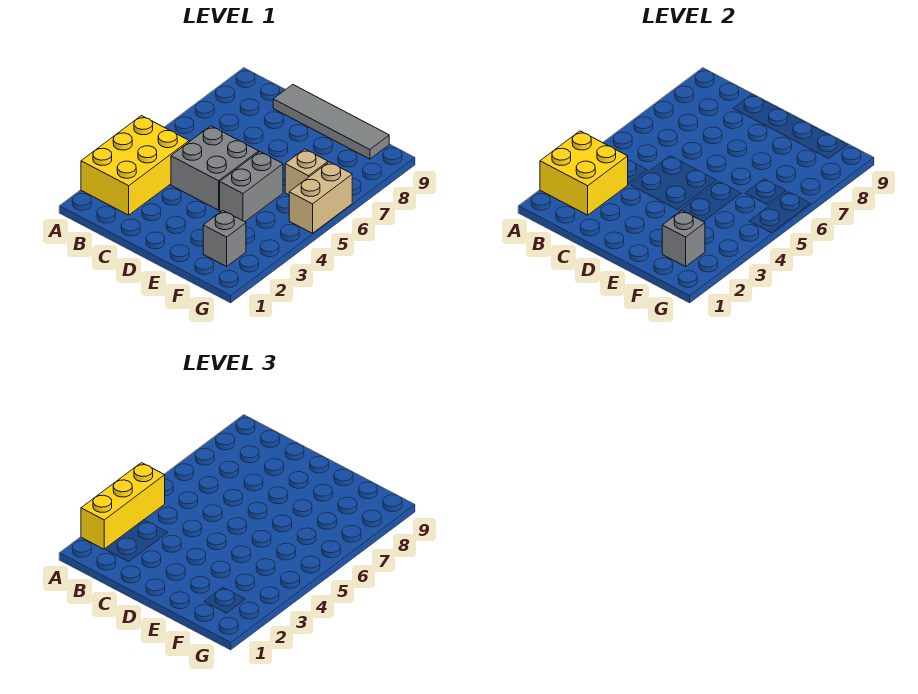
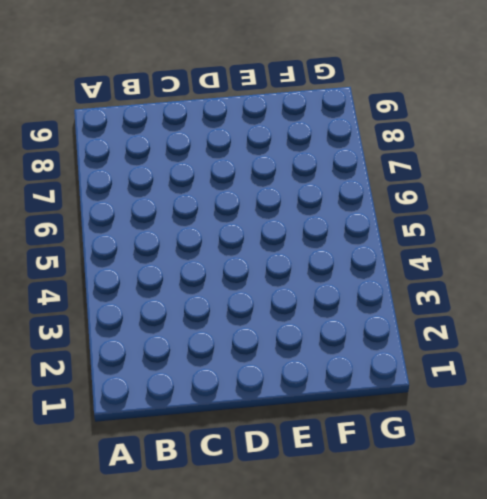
none -> yellow brick A2:B4 level 1
none -> grey brick C4:D5 level 1

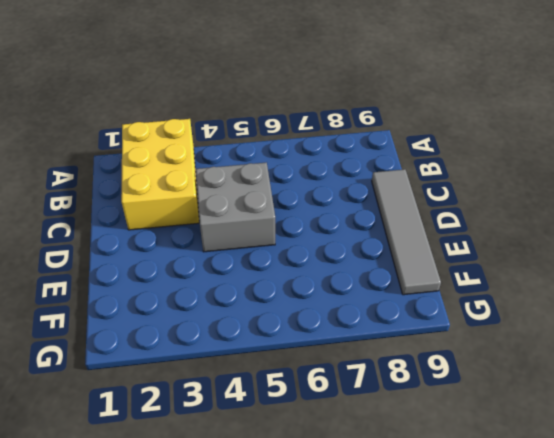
yellow brick A2:C3 level 1 -> yellow brick A2:B4 level 1
none -> grey brick E4:E5 level 1
none -> grey brick F2 level 1

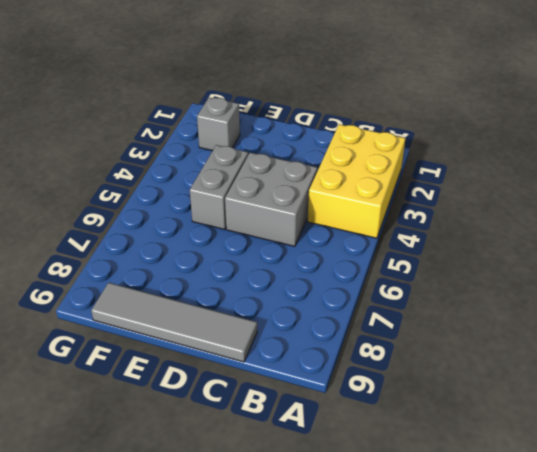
none -> tan brick F6 level 1
none -> tan brick G5:G6 level 1

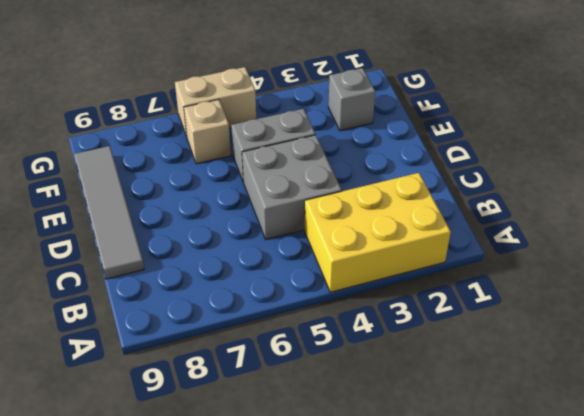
none -> yellow brick A2:B3 level 2
none -> grey brick F2 level 2

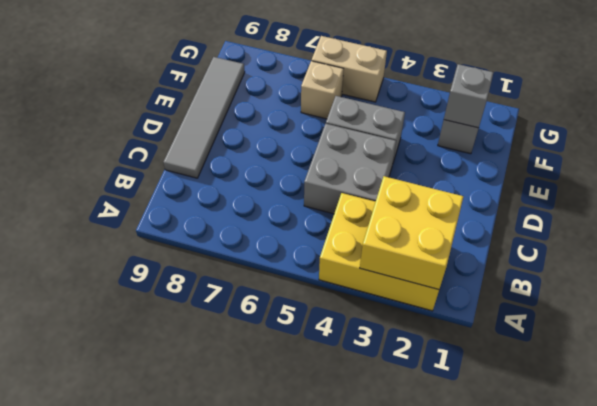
none -> yellow brick A2:A4 level 3

